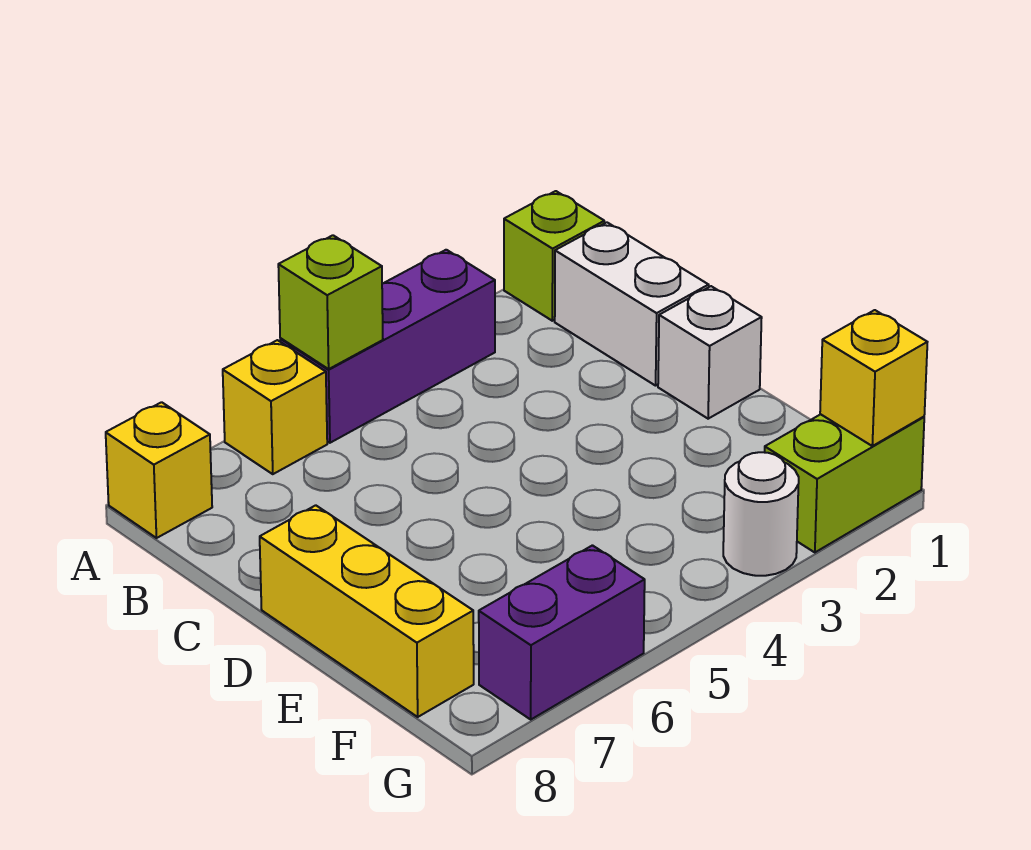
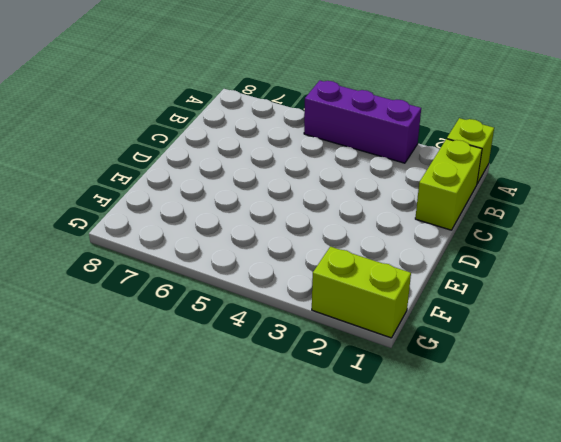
lime brick B1:C1 level 1 -> white brick B1:C1 level 1
none -> yellow brick A6 level 1
none -> yellow brick A8 level 1
none -> white brick D1 level 1

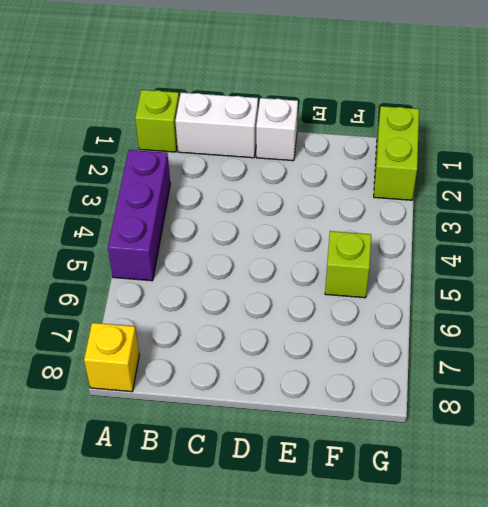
lime brick F5 level 1 -> lime brick A5 level 2
none -> yellow brick A6 level 1
none -> yellow brick D8:F8 level 1
none -> white round brick G3 level 1

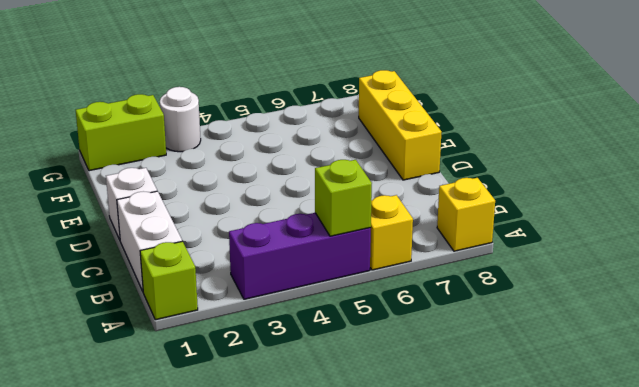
none -> purple brick G6:G7 level 1
none -> yellow brick G1 level 2

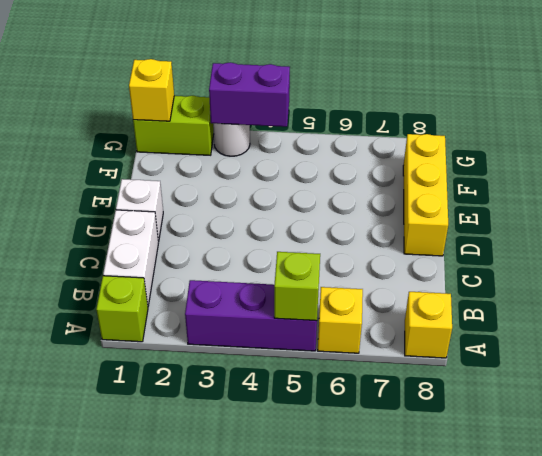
purple brick G3:G4 level 2 -> purple brick G6:G7 level 1

